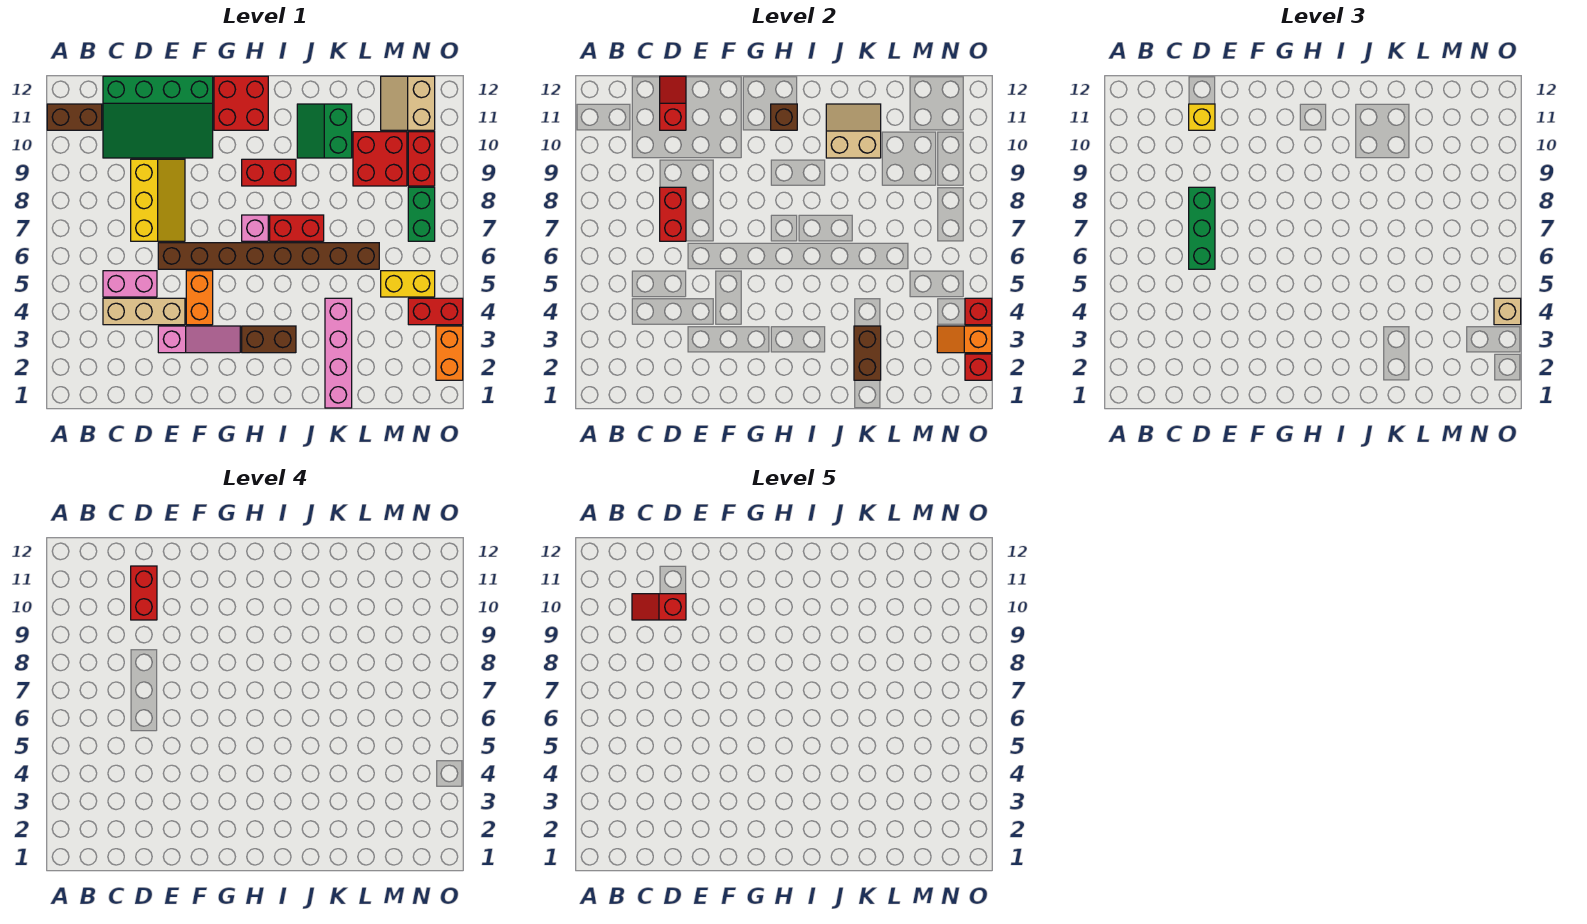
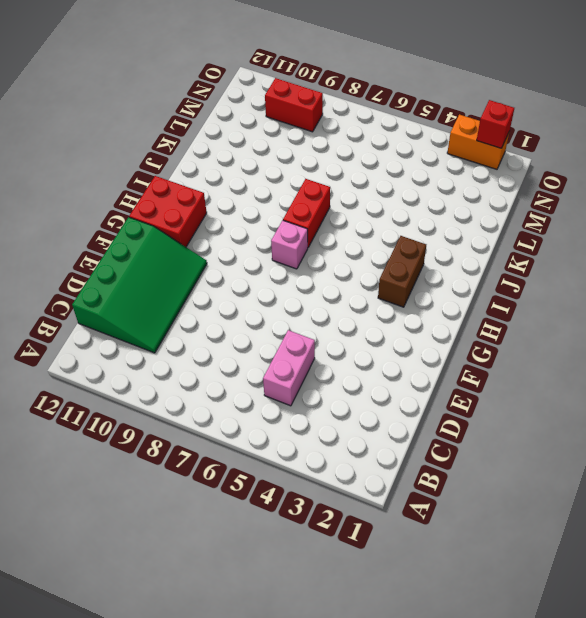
none -> brown brick A11:B11 level 1
none -> tan brick C4:E4 level 1
none -> yellow slope D7:E9 level 1 top D
none -> pink slope E3:G3 level 1 top E

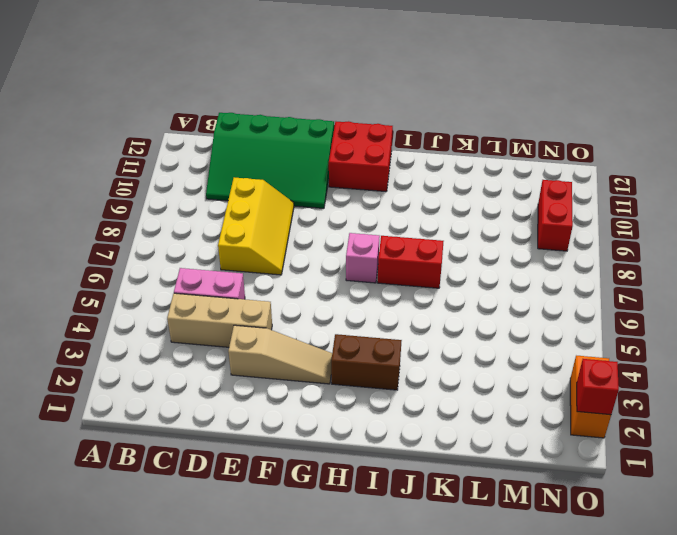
tan slope E3:G3 level 1 top E -> pink slope E3:G3 level 1 top E
none -> brown brick A11:B11 level 1
none -> brown brick E6:L6 level 1
none -> orange brick F4:F5 level 1
none -> red brick H9:I9 level 1

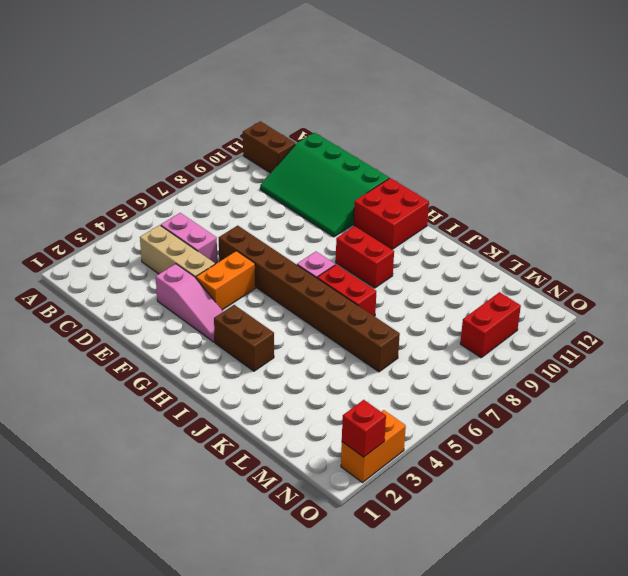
none -> yellow slope D7:E9 level 1 top D
none -> green slope J10:K11 level 1 top K
none -> pink brick K1:K4 level 1
none -> red brick L9:M10 level 1

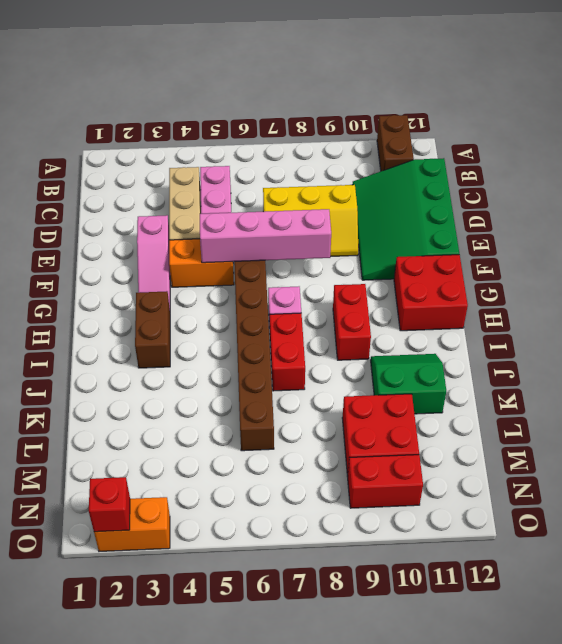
pink brick F5:F8 level 2 -> pink brick K1:K4 level 1
none -> yellow brick M5:N5 level 1
none -> tan slope M11:N12 level 1 top N
none -> red brick N4:O4 level 1
none -> green brick N7:N8 level 1

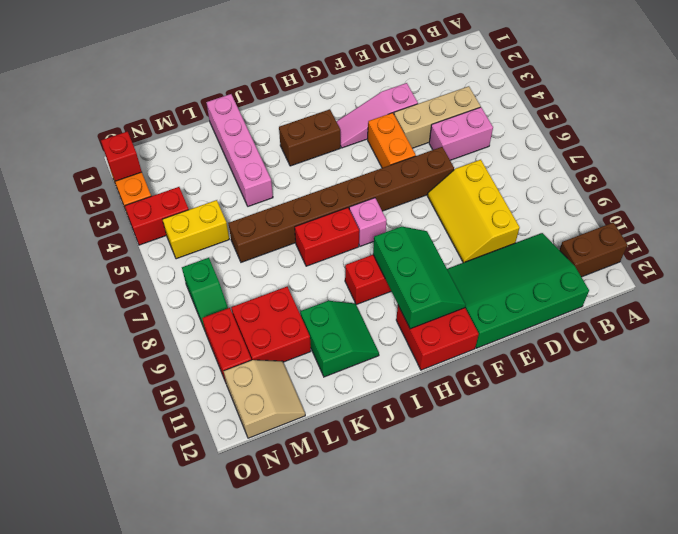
green slope G9:H11 level 2 top H -> brown brick H11 level 2
green slope N7:N8 level 1 top 7 -> green brick N7:N8 level 1
none -> red brick D7:D8 level 2
none -> red slope D11:D12 level 2 top 11
none -> tan slope J10:K11 level 2 top 10
none -> brown brick K2:K3 level 2

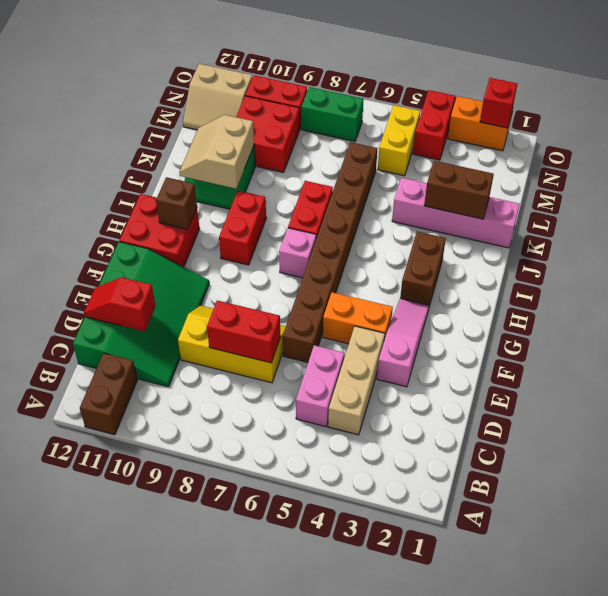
none -> orange slope N3:O3 level 2 top O
none -> red brick O4 level 2
none -> green brick D6:D8 level 3
none -> yellow brick D11 level 3

